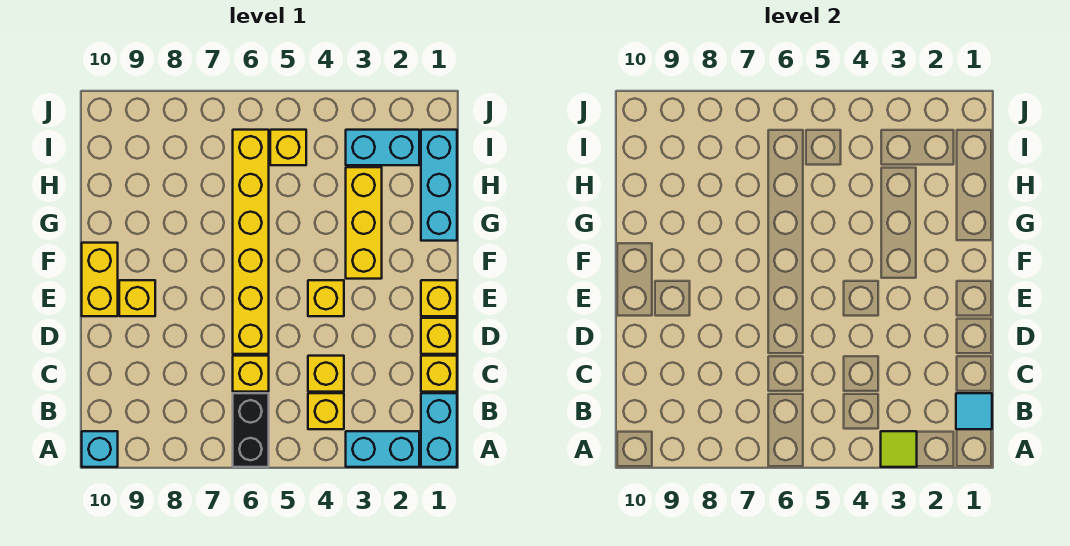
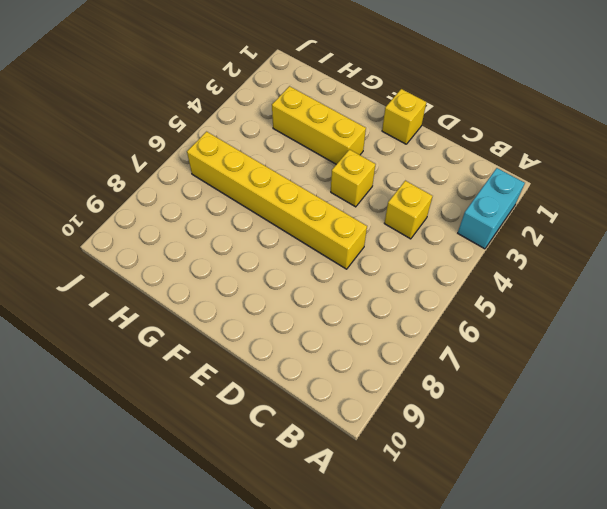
none -> cyan brick A1:B1 level 1
none -> black brick A6:B6 level 1
none -> cyan brick A10 level 1

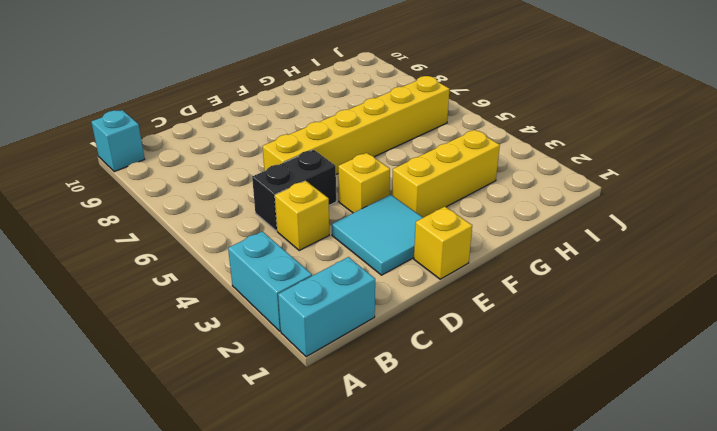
black brick C5:D5 level 1 -> black brick A6:B6 level 1
cyan tile D2:E3 level 1 -> none
none -> yellow brick B4 level 1
none -> yellow brick C1 level 1
none -> yellow brick C6 level 1

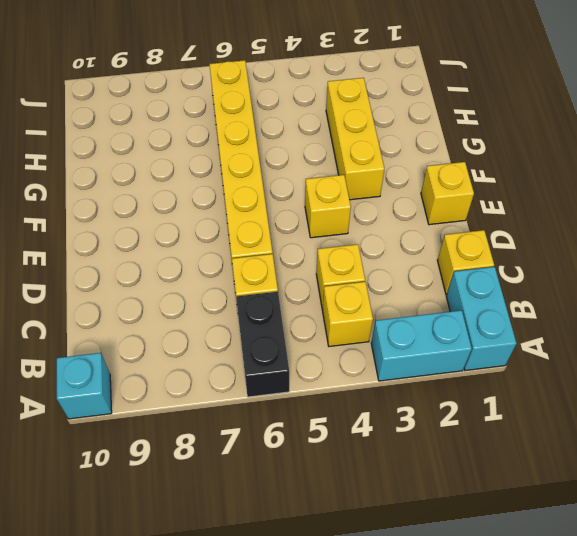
none -> yellow brick D1 level 1
none -> yellow brick E9 level 1
none -> yellow brick E10:F10 level 1

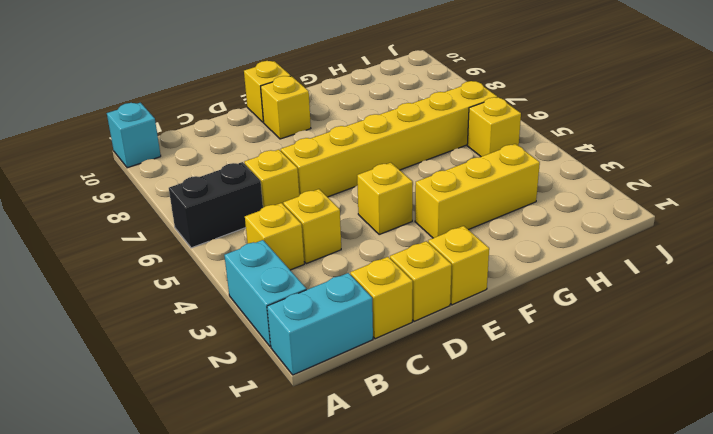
yellow brick E10 level 1 -> yellow brick E10:F10 level 1
none -> cyan brick G1:I1 level 1
none -> cyan brick I2:I3 level 1
none -> lime tile A3 level 2

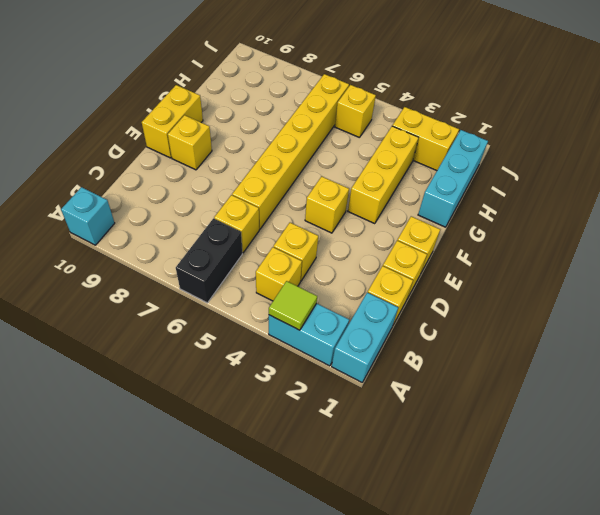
yellow brick I2:I3 level 1 -> cyan brick I2:I3 level 1
none -> cyan tile B1 level 2

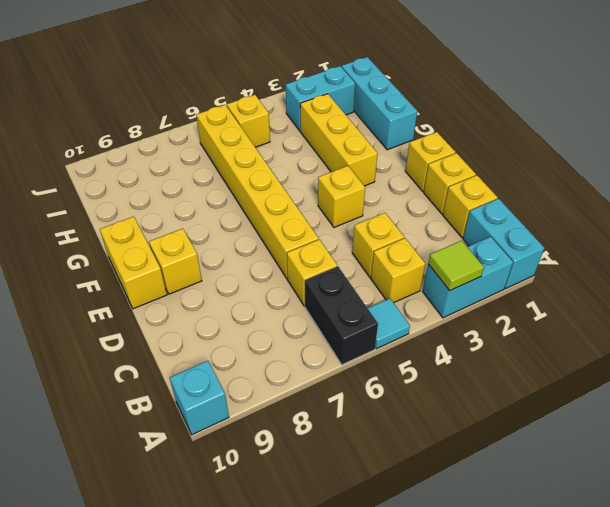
cyan tile A5 level 1 -> cyan tile B1 level 2

